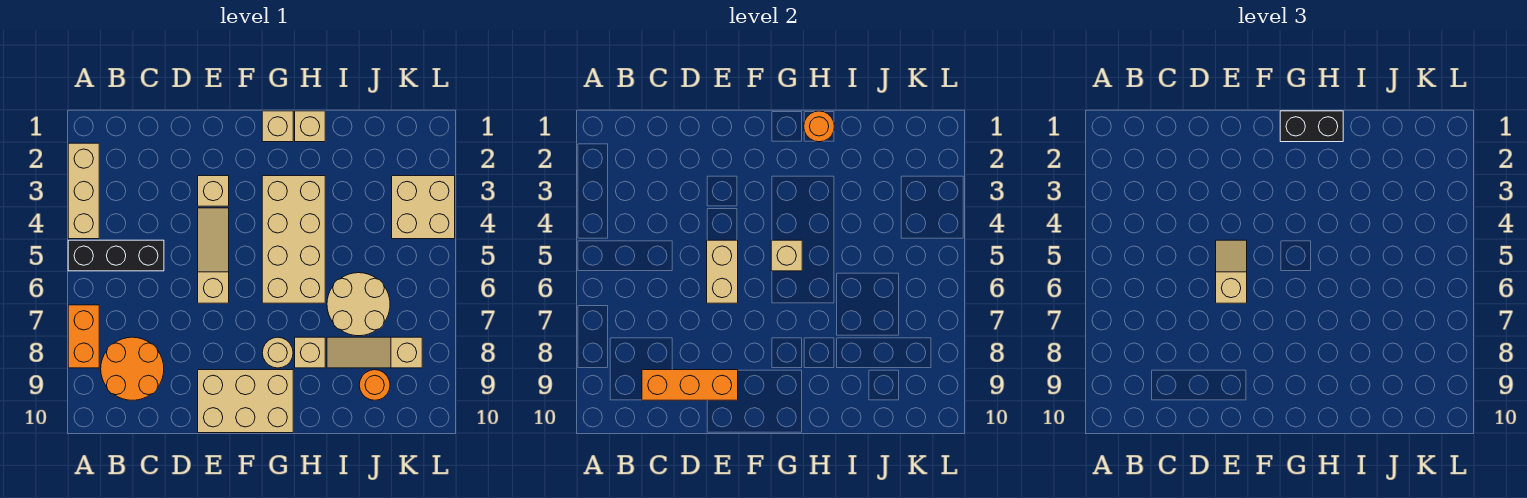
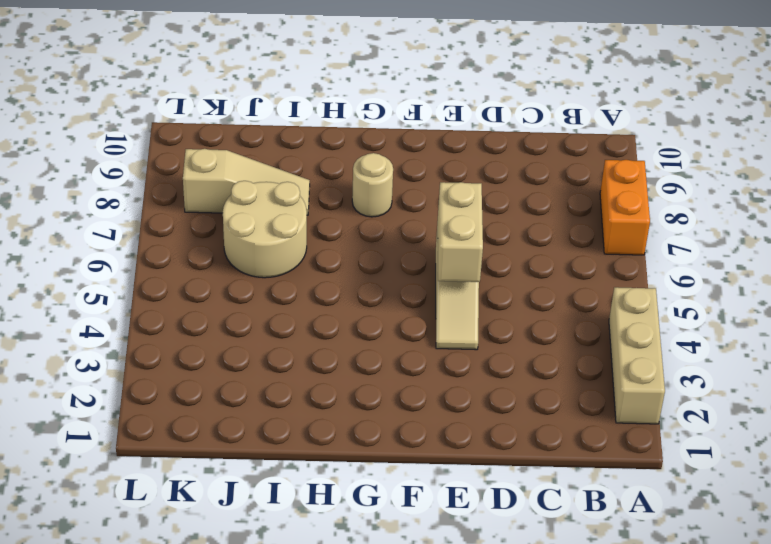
none -> black brick A5:C5 level 1
none -> orange round brick B8:C9 level 1
none -> tan brick E3 level 1

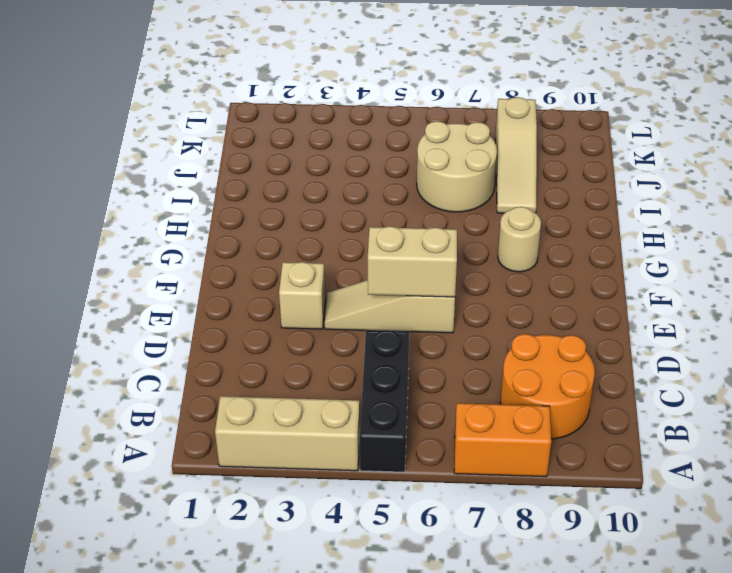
none -> tan brick E9:G10 level 1
none -> tan brick G1 level 1
none -> tan brick G3:H6 level 1

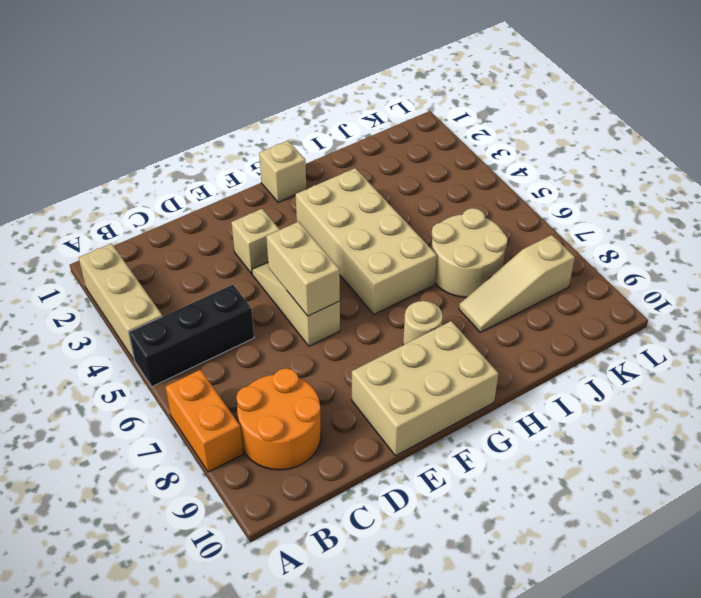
none -> tan brick H1 level 1
none -> tan brick H8 level 1
none -> orange round brick J9 level 1

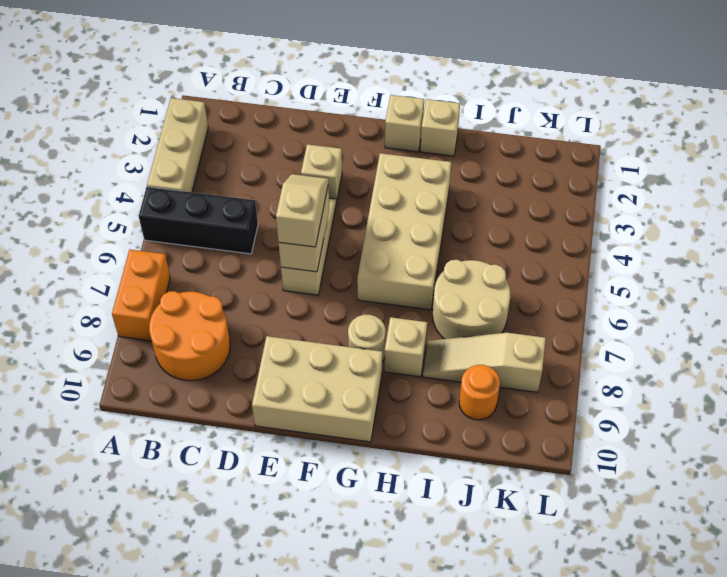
none -> tan brick K3:L4 level 1
none -> orange brick C9:E9 level 2
none -> tan brick G5 level 2

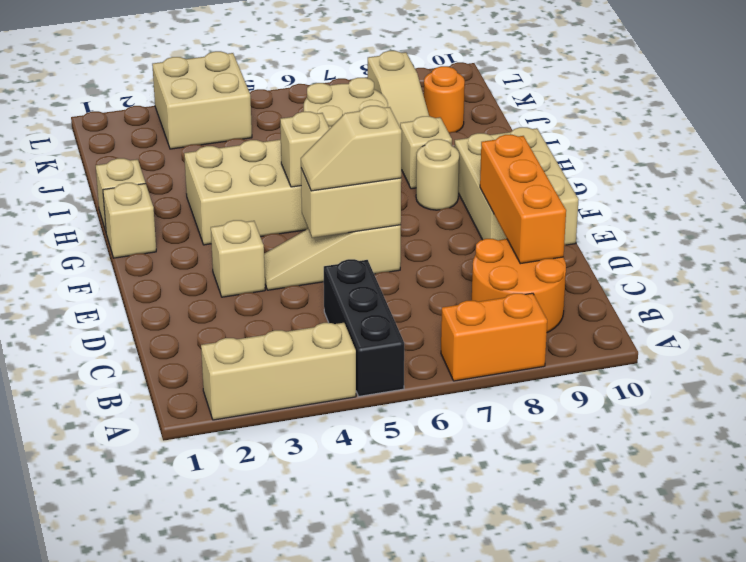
none -> orange round brick H1 level 2
none -> black brick G1:H1 level 3

